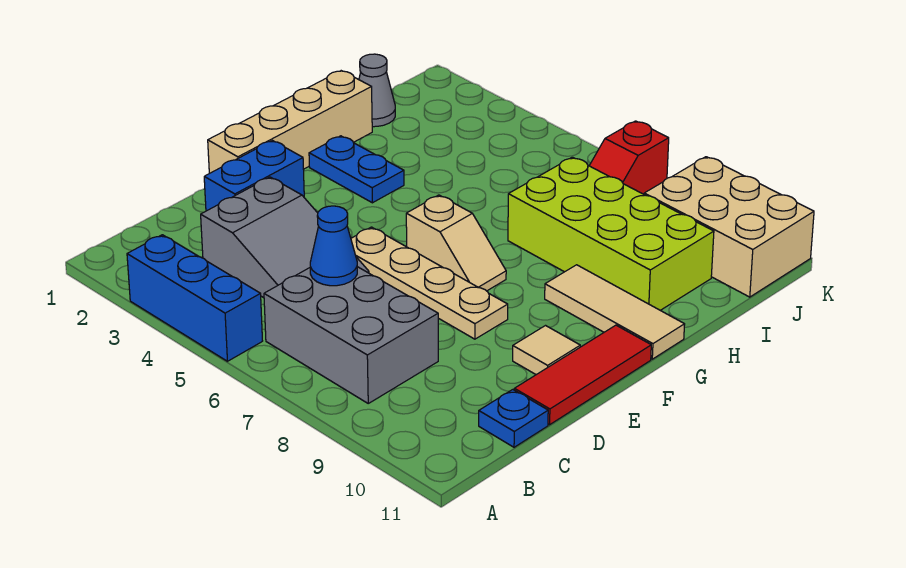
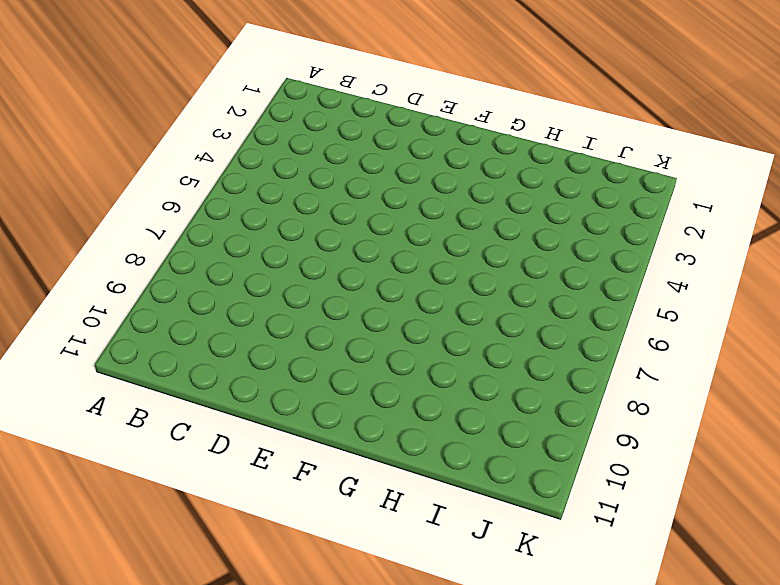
none -> blue brick A3:A5 level 1
none -> grey brick B6:C8 level 1
none -> grey slope C3:D5 level 1 top 3

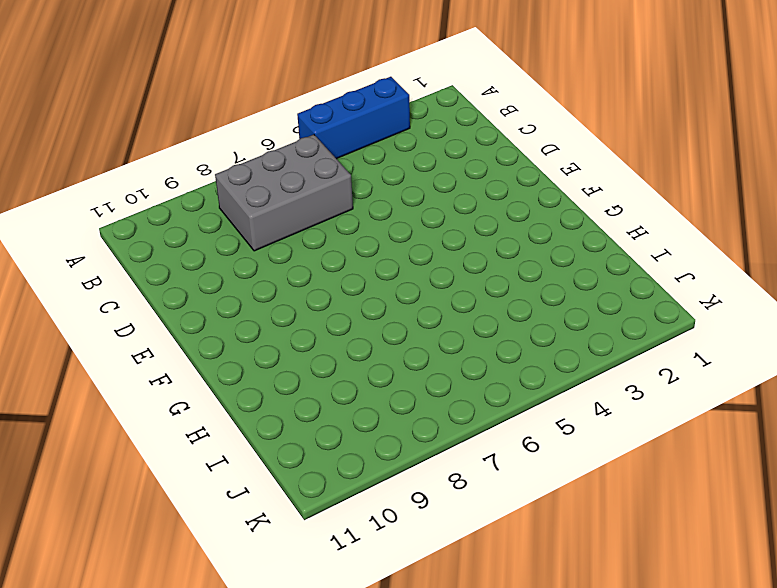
none -> grey slope C3:D5 level 1 top 3
none -> blue plate C11 level 1
none -> blue brick D2:E2 level 1

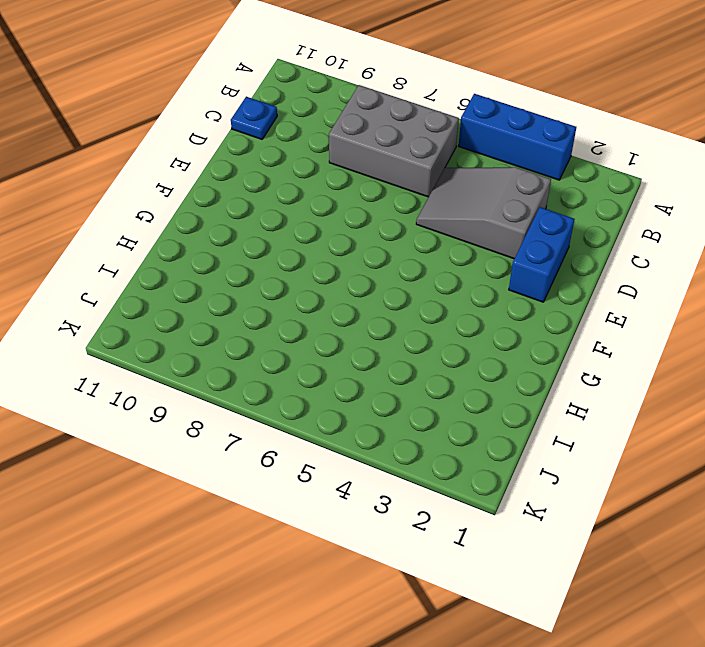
none -> red tile D11:F11 level 1
none -> tan brick E1:H1 level 1
none -> tan plate E5:E8 level 1

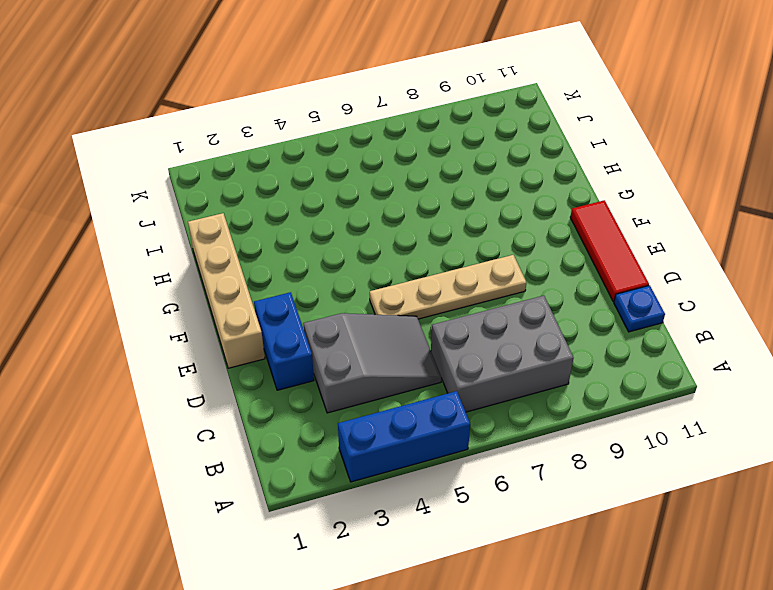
none -> tan tile E10 level 1
none -> tan slope F6:F7 level 1 top 6
none -> blue plate G2:G3 level 1

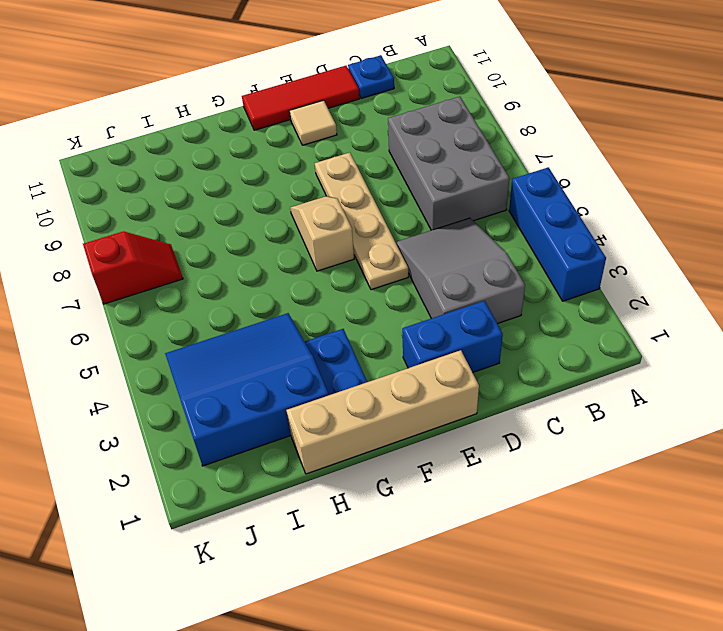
blue slope H2:J4 level 1 top 2 -> none
none -> tan tile G9:G11 level 1
none -> lime brick H7:I10 level 1
none -> grey cone I1 level 1

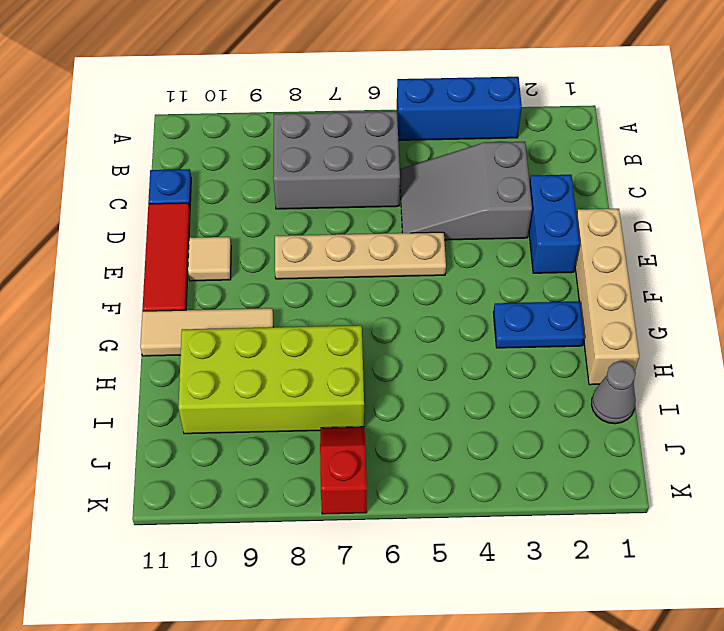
none -> tan slope F6:F7 level 1 top 6
none -> tan brick J9:K11 level 1
none -> blue cone C6 level 2

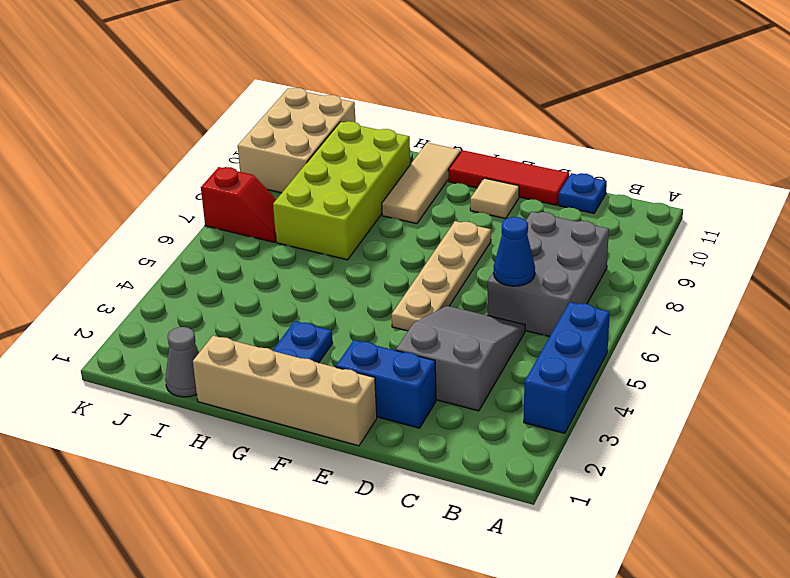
none -> tan slope F6:F7 level 1 top 6

